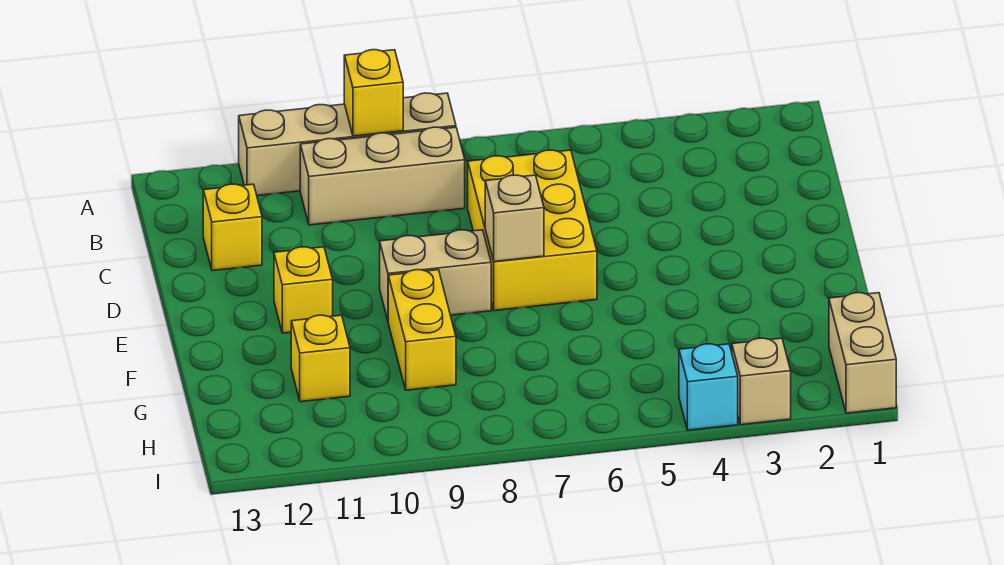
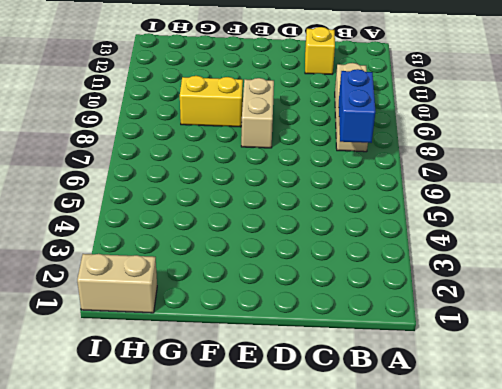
blue brick B7:B8 level 2 -> none
none -> tan brick A8:A11 level 1
none -> yellow brick C6:E7 level 1
none -> yellow brick E11 level 1

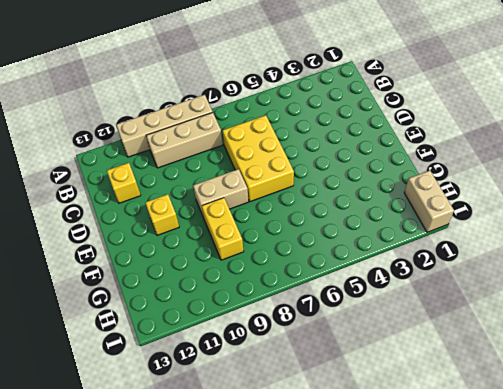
none -> yellow brick G11 level 1
none -> tan brick I3 level 1
none -> cyan brick I4 level 1

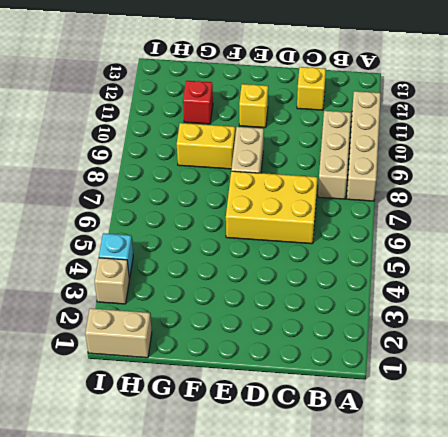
red brick G11 level 1 -> yellow brick G11 level 1
none -> yellow brick A9 level 2
none -> tan brick E7 level 2

